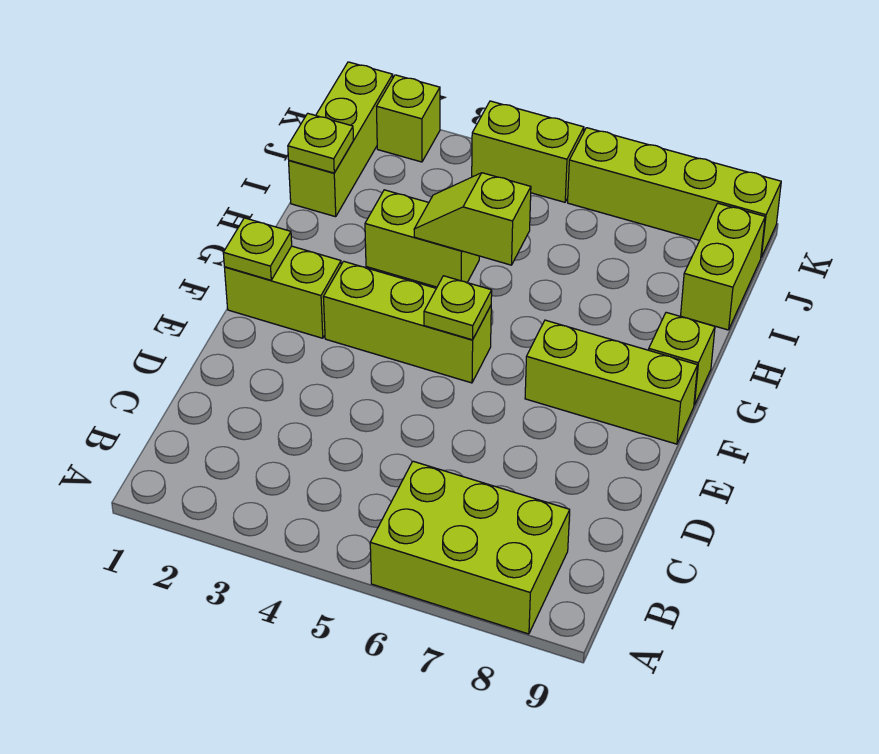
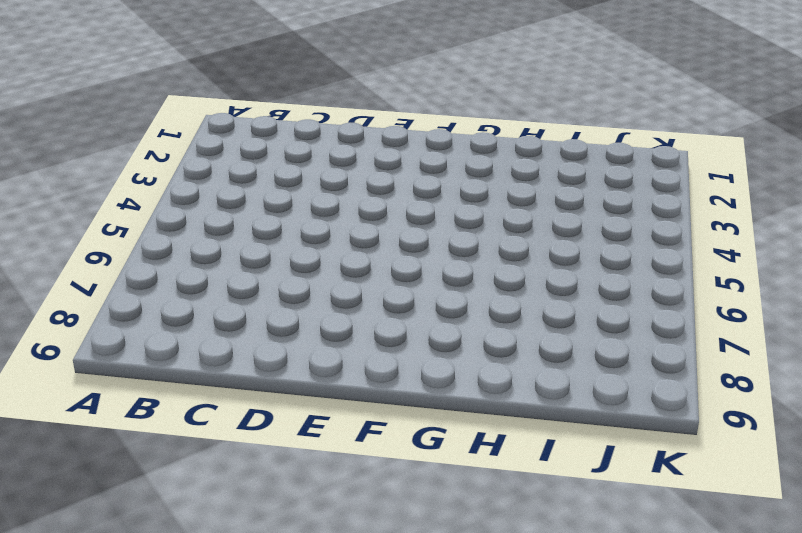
none -> lime brick A6:B8 level 1
none -> lime brick F1:F2 level 1
none -> lime brick F3:F5 level 1

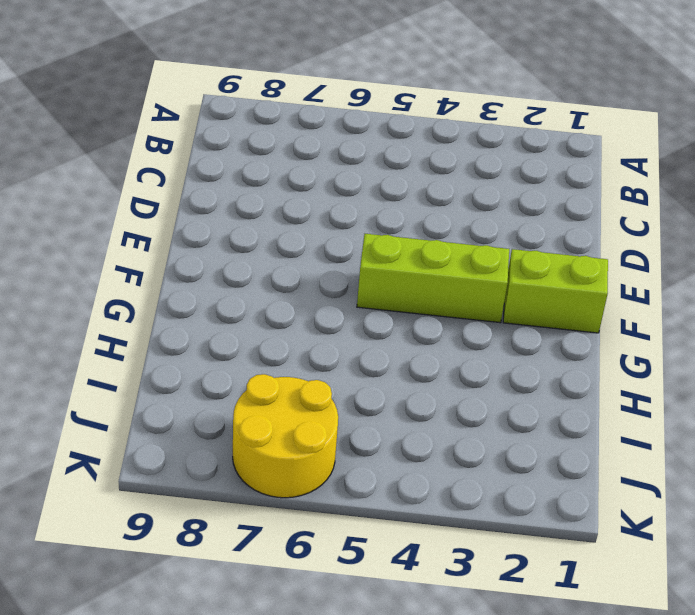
yellow round brick J6:K7 level 1 -> lime brick K6:K9 level 1
none -> lime brick A6:B8 level 1
none -> lime brick F7:F9 level 1
none -> lime brick G9 level 1

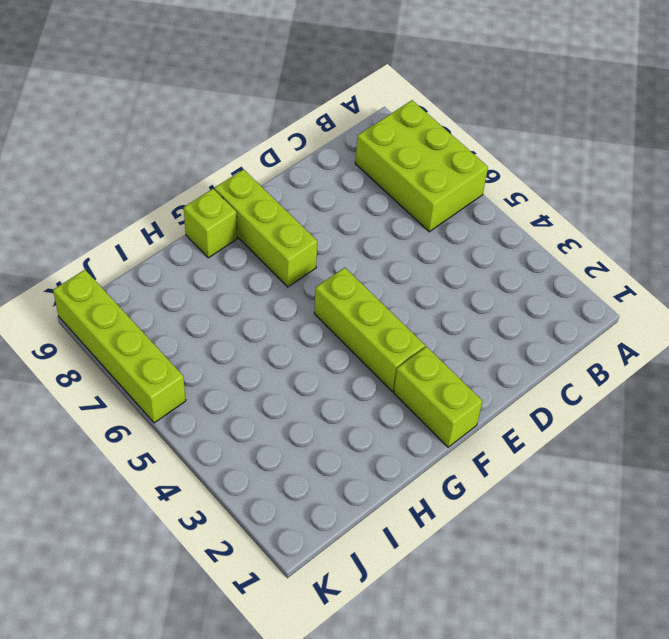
none -> lime brick H3:H4 level 1
none -> lime brick I1:K1 level 1
none -> lime brick I9:J9 level 1

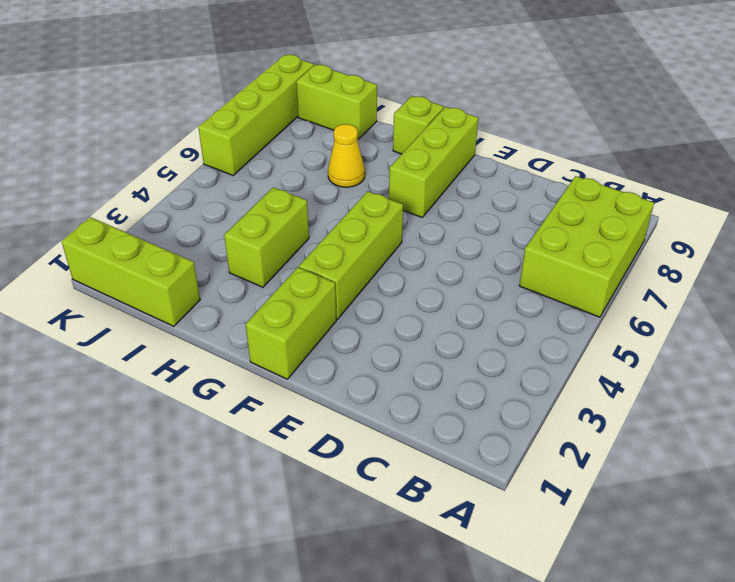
yellow cone H7 level 1 -> none
none -> lime brick K2 level 1
none -> lime brick K4:K5 level 1
none -> lime plate F1 level 2

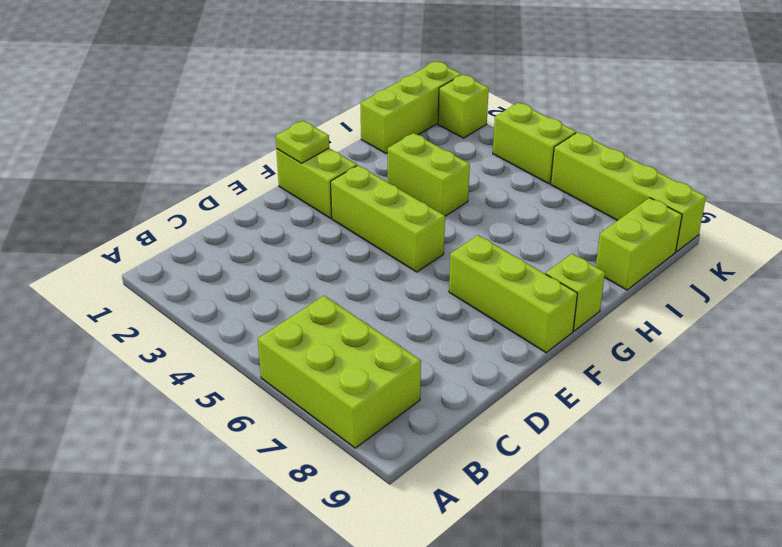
none -> lime plate F5 level 2
none -> lime slope H4:H5 level 2 top 5
none -> lime plate I1 level 2

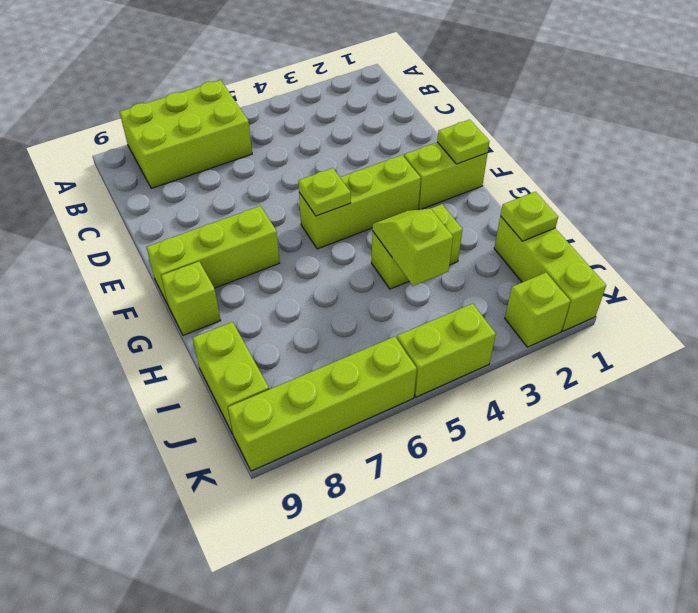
lime slope H4:I4 level 2 top I -> lime slope H4:H5 level 2 top 5

